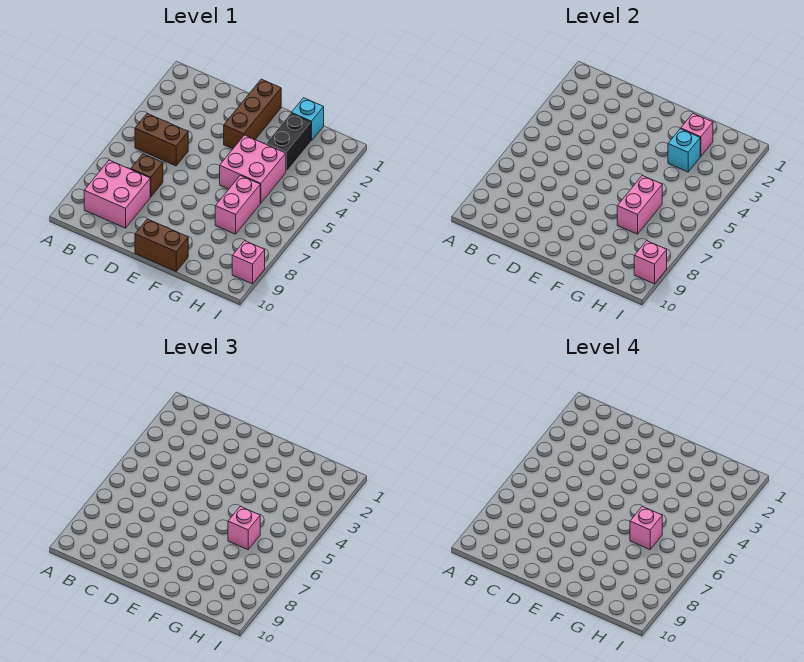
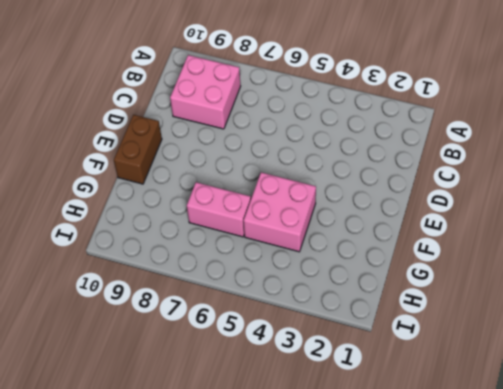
none -> brown brick B5:C5 level 1
none -> brown brick C7 level 1
none -> brown brick E1:E3 level 1

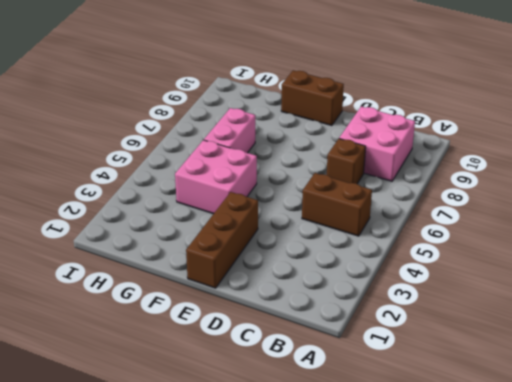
none -> cyan brick G1 level 1
none -> black brick G2:G3 level 1
none -> pink brick I9 level 1

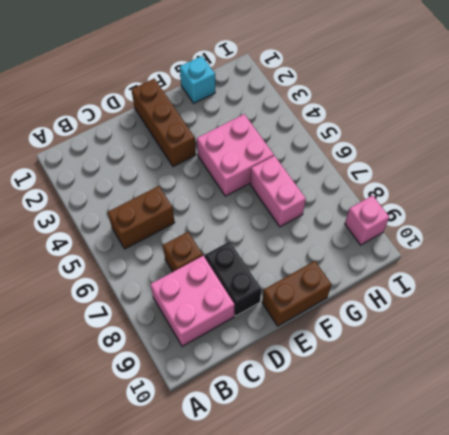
black brick D8:D9 level 1 -> black brick G2:G3 level 1
none -> pink brick G2 level 2
none -> cyan brick G3 level 2
none -> pink brick G6:G7 level 2

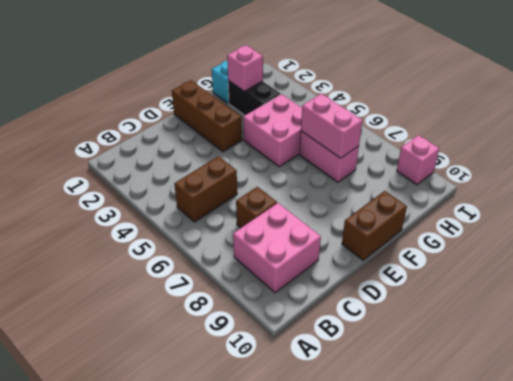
none -> cyan brick G3 level 2
none -> pink brick I9 level 2
none -> pink brick G6 level 3

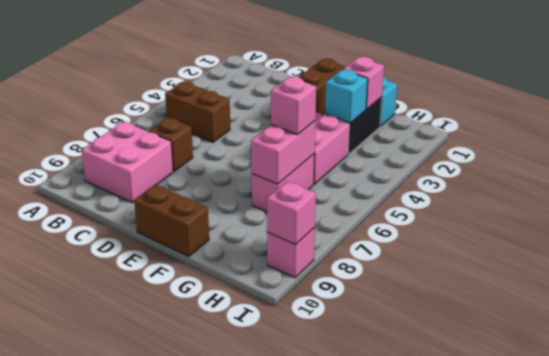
none -> pink brick G6 level 4

